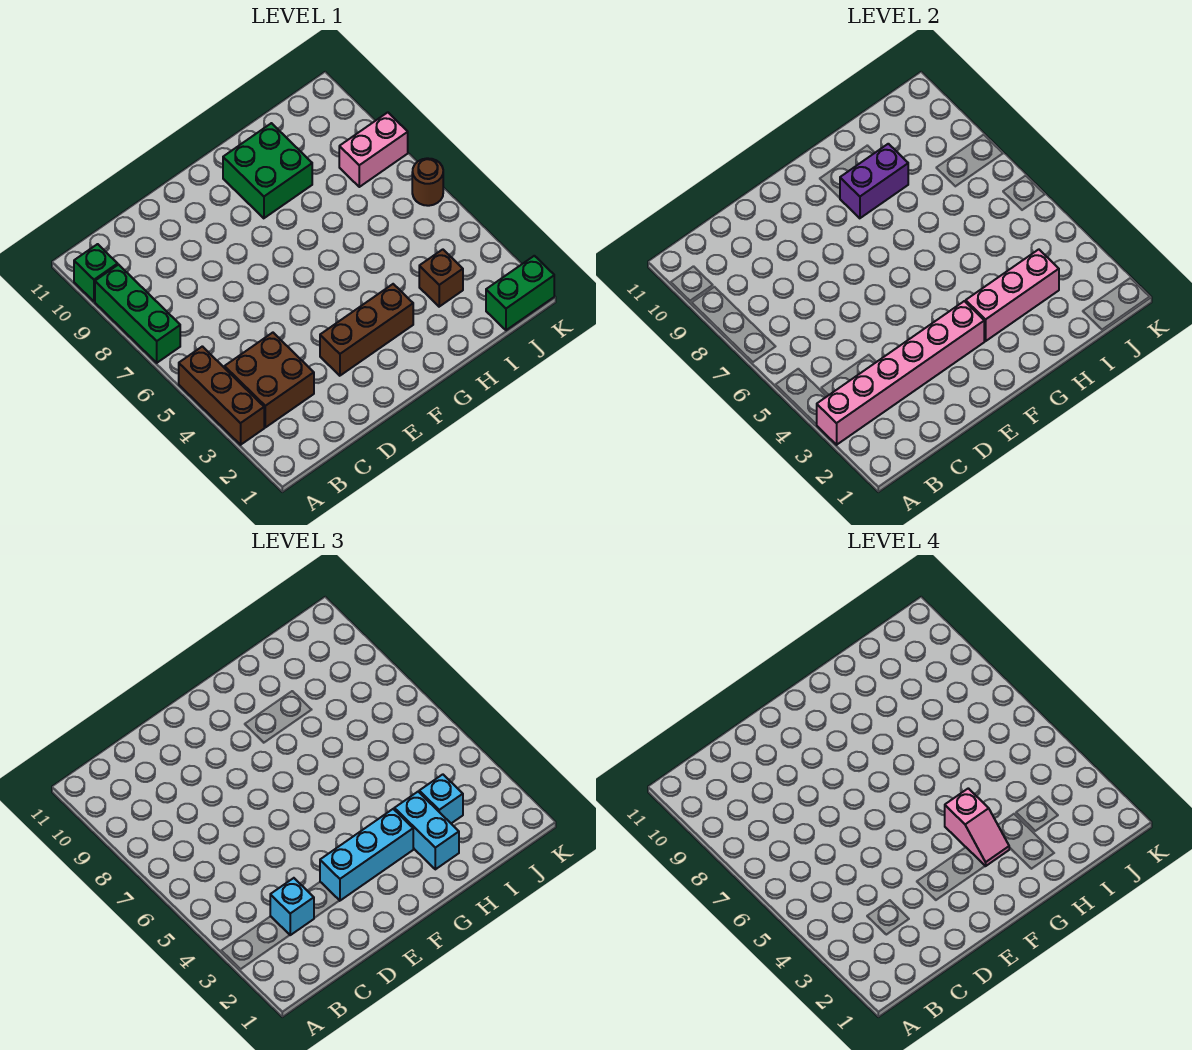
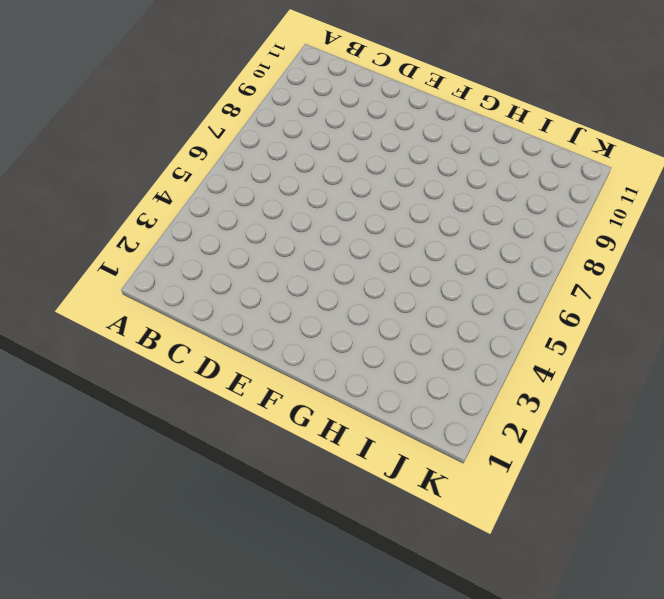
none -> brown brick A3:A5 level 1
none -> green brick A7:A9 level 1
none -> green brick A10 level 1

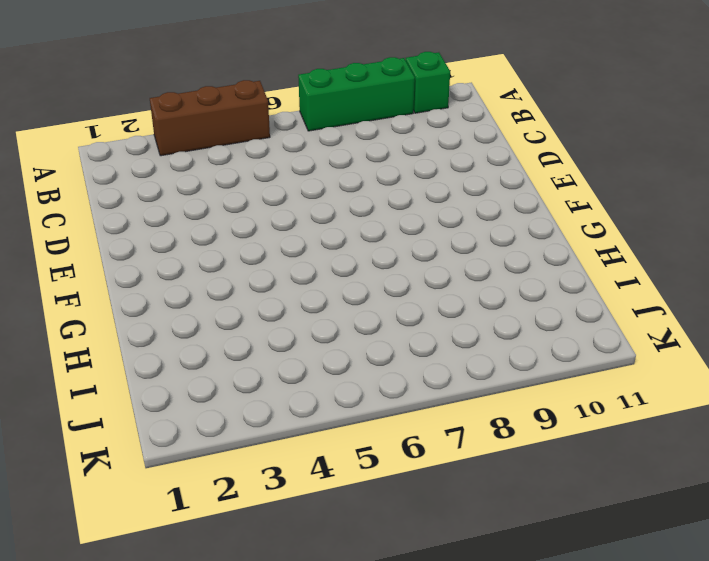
none -> brown brick B3:C4 level 1
none -> brown brick E3:G3 level 1
none -> green brick G9:H10 level 1

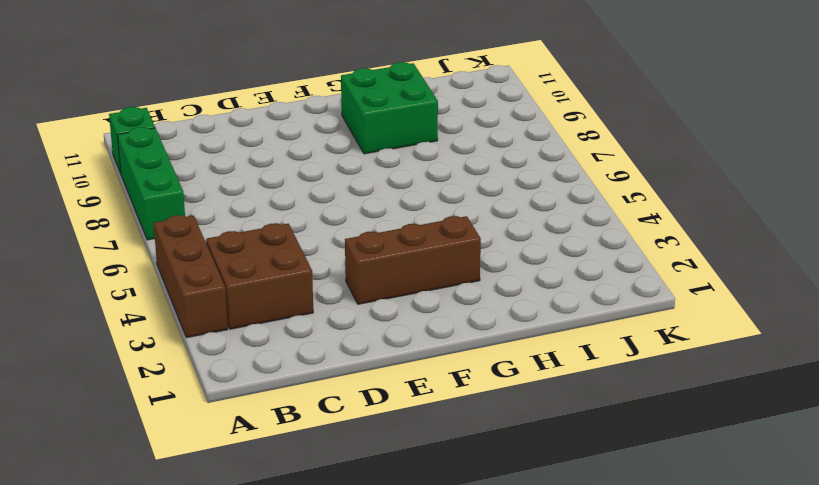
none -> brown brick I3 level 1
none -> green brick J1:K1 level 1
none -> pink brick J8:K8 level 1

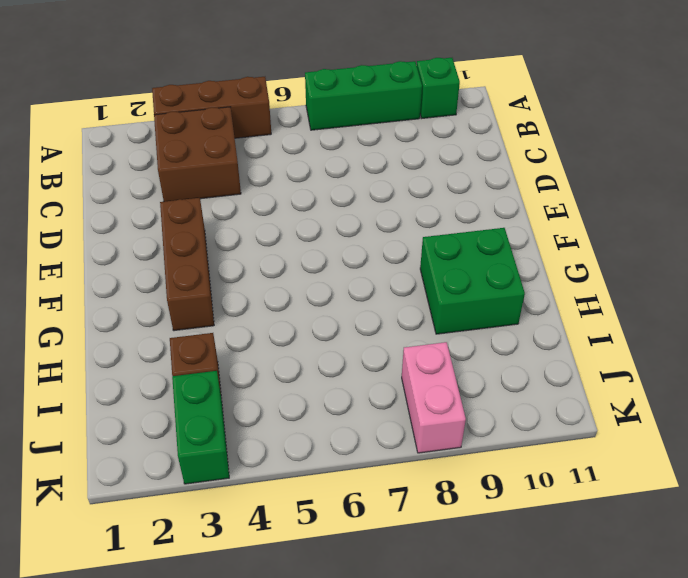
green brick J3:K3 level 1 -> green brick J1:K1 level 1
none -> brown round brick K6 level 1
none -> pink brick A3:F3 level 2
none -> pink brick G3:I3 level 2

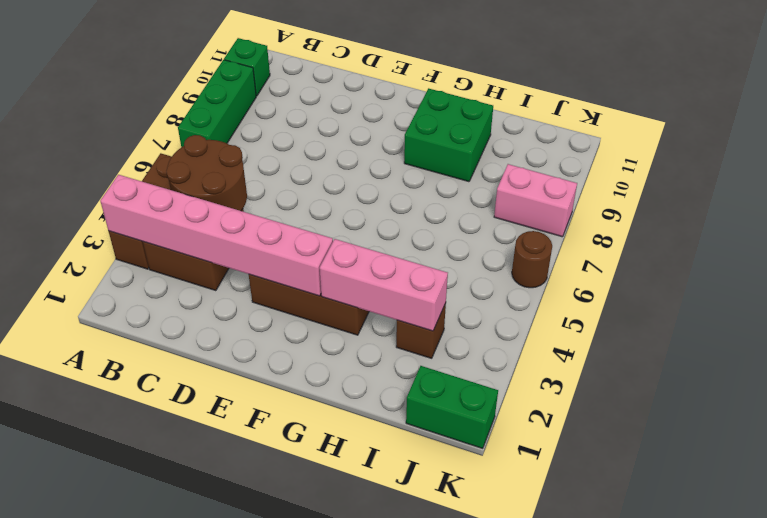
brown round brick B4:C5 level 2 -> none
none -> purple brick G9:H9 level 2
none -> cyan brick C3 level 3
none -> cyan brick E3:G3 level 3

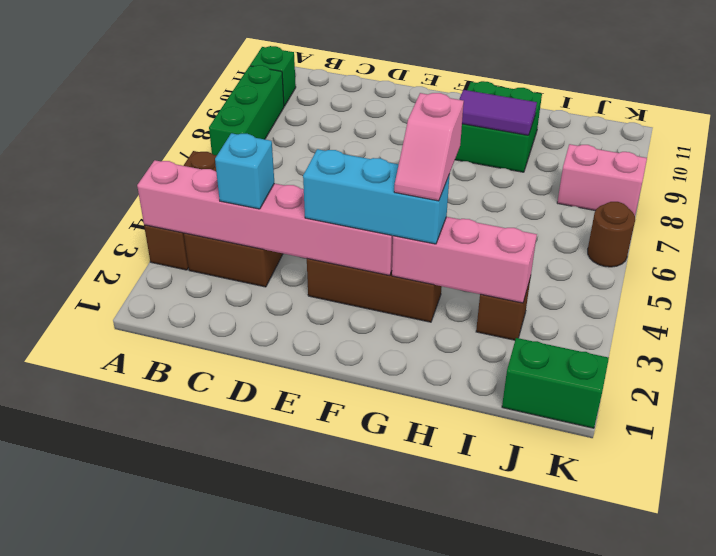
purple tile G9:H9 level 2 -> purple brick G9:H9 level 2
none -> cyan brick H2:H3 level 3
none -> cyan brick I3 level 3

